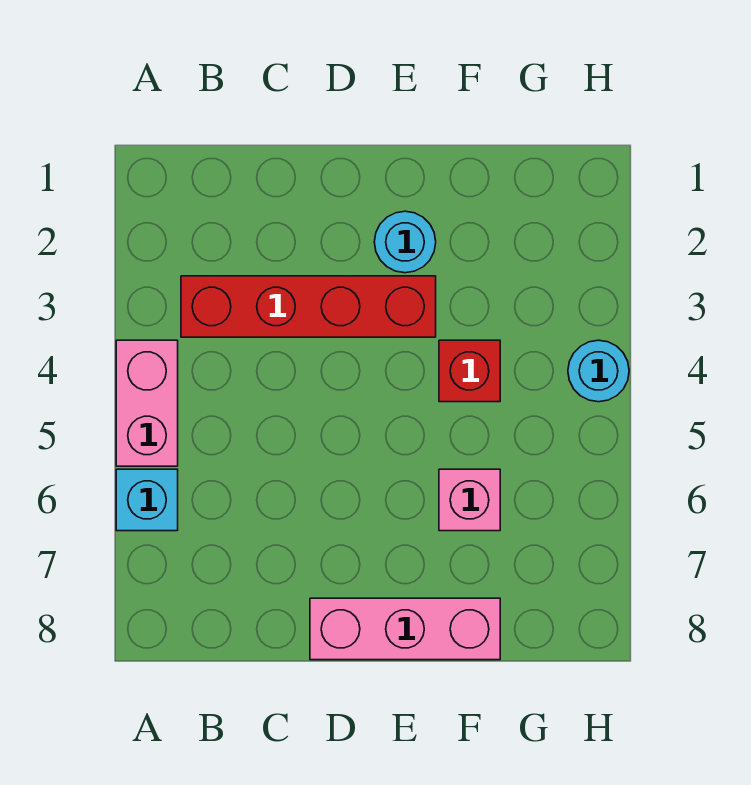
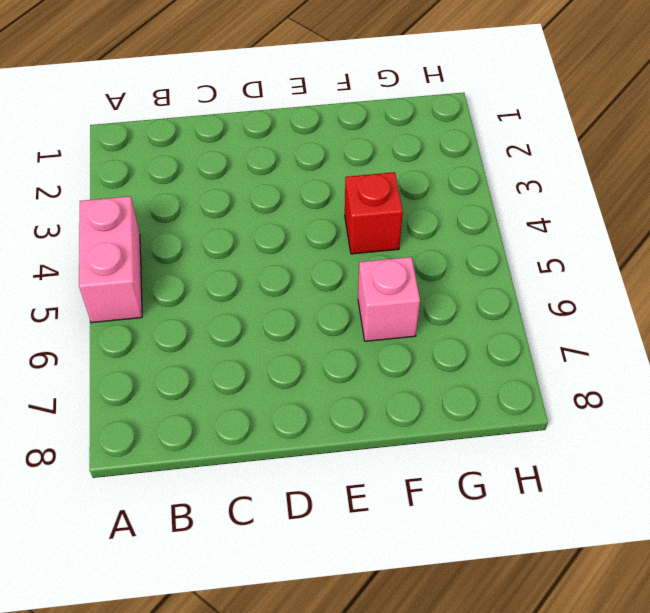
none -> cyan brick A6 level 1
none -> red brick B3:E3 level 1

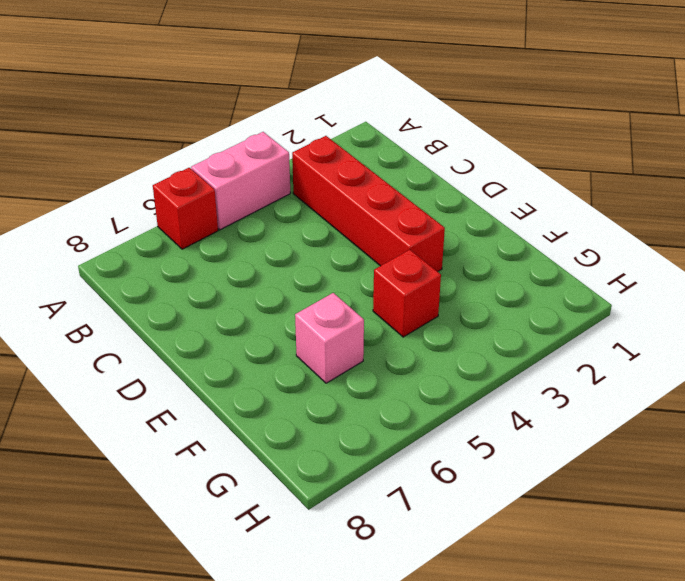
red brick A6 level 1 -> cyan brick A6 level 1
none -> pink brick D8:F8 level 1
none -> cyan round brick E2 level 1

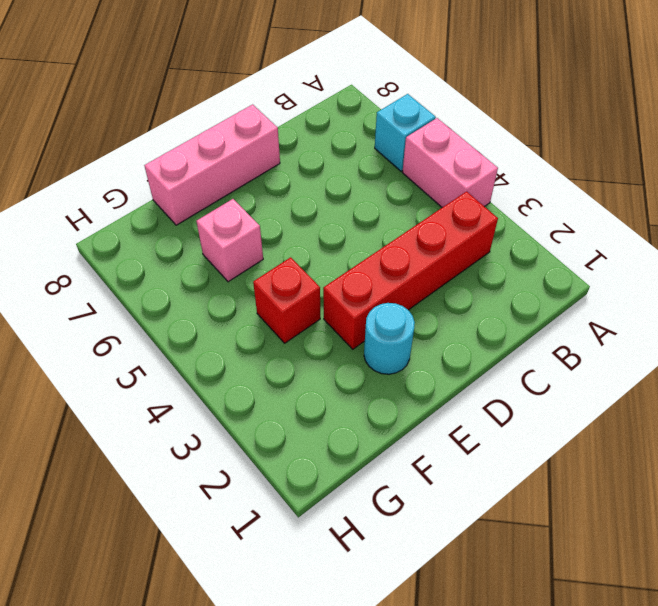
none -> cyan round brick H4 level 1

